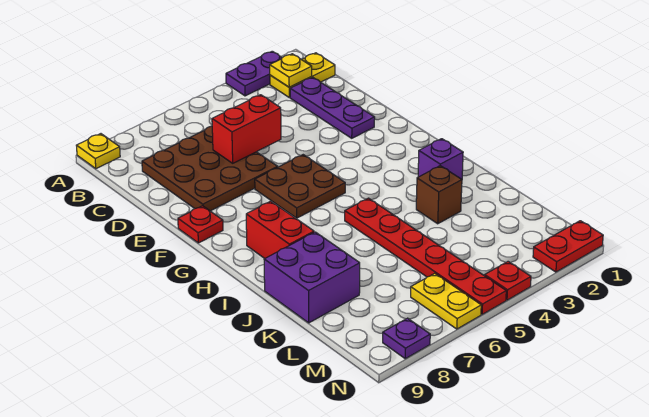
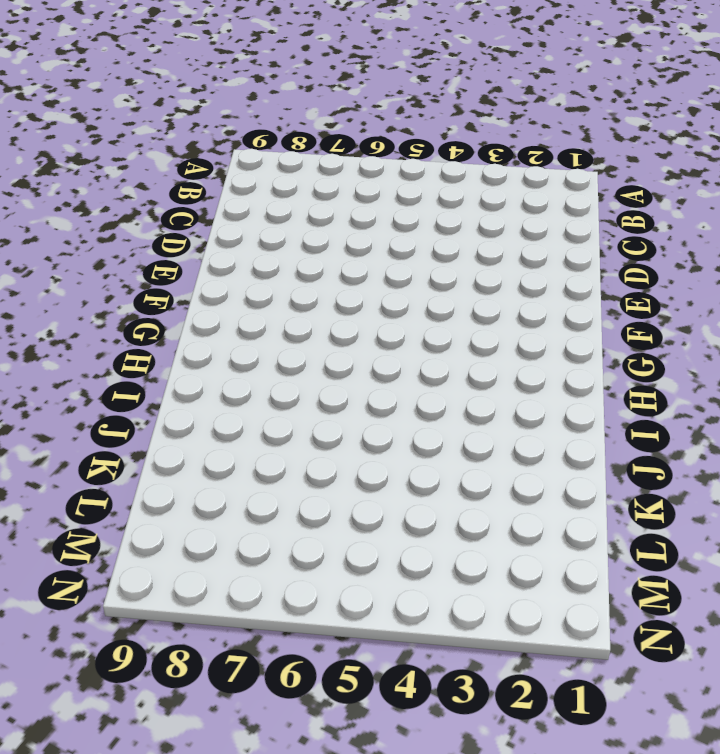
none -> purple plate A2:A3 level 1
none -> yellow plate A9 level 1
none -> yellow plate B1:B2 level 1

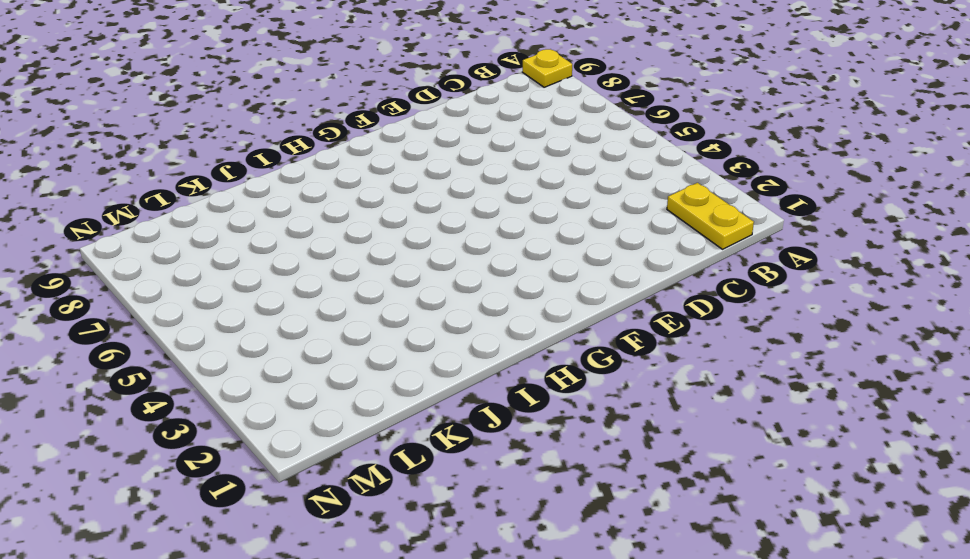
none -> purple plate A2:A3 level 1
none -> purple plate C2:E2 level 1
none -> brown plate C6:E8 level 1

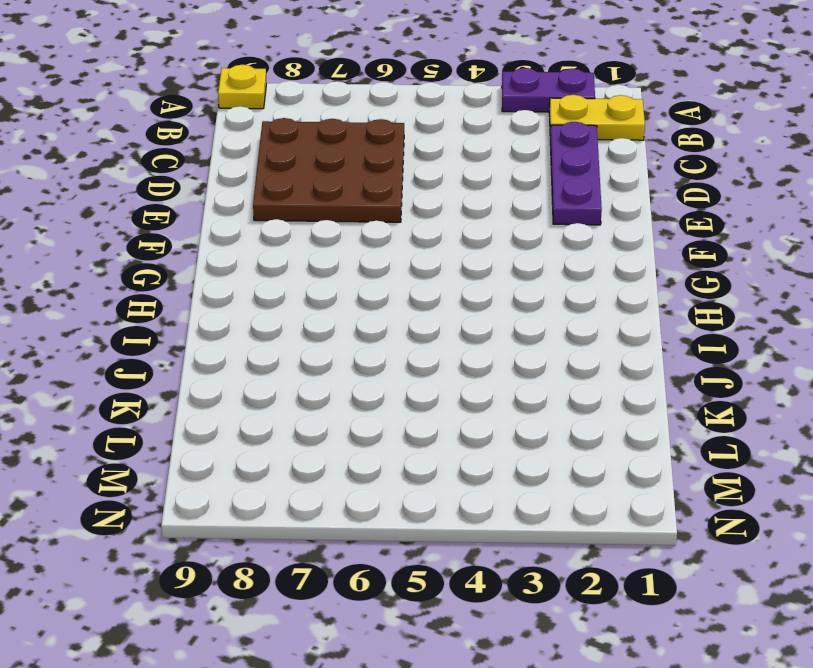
none -> brown plate F5:G6 level 1
none -> red plate F9 level 1
none -> red brick H8:I8 level 1

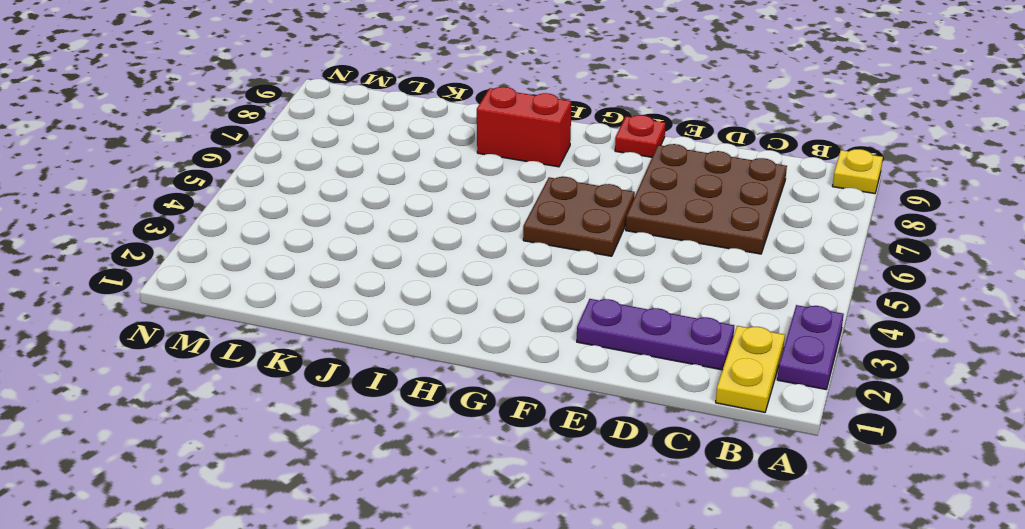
none -> purple brick I2 level 1
none -> red plate I5:N5 level 1
none -> brown brick J3 level 1

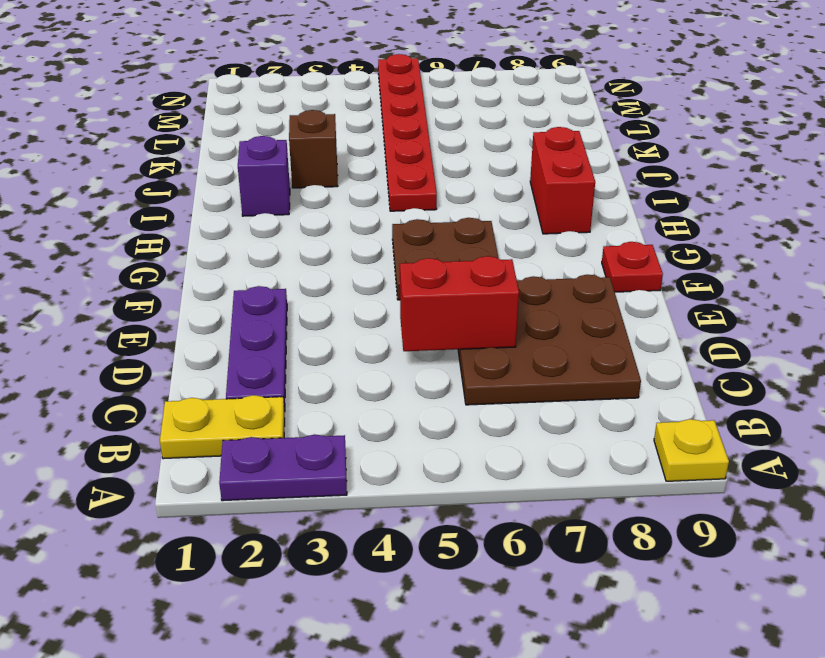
none -> purple brick J8:K9 level 1
none -> yellow plate M6:N6 level 1
none -> red plate N1:N2 level 1

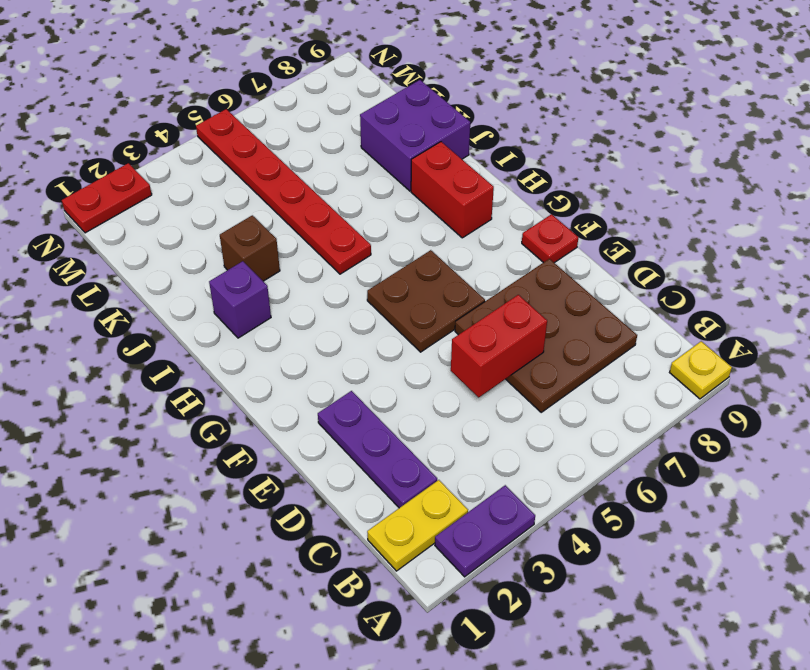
none -> yellow plate M6:N6 level 1
none -> red plate N4 level 1
none -> purple plate N8 level 1

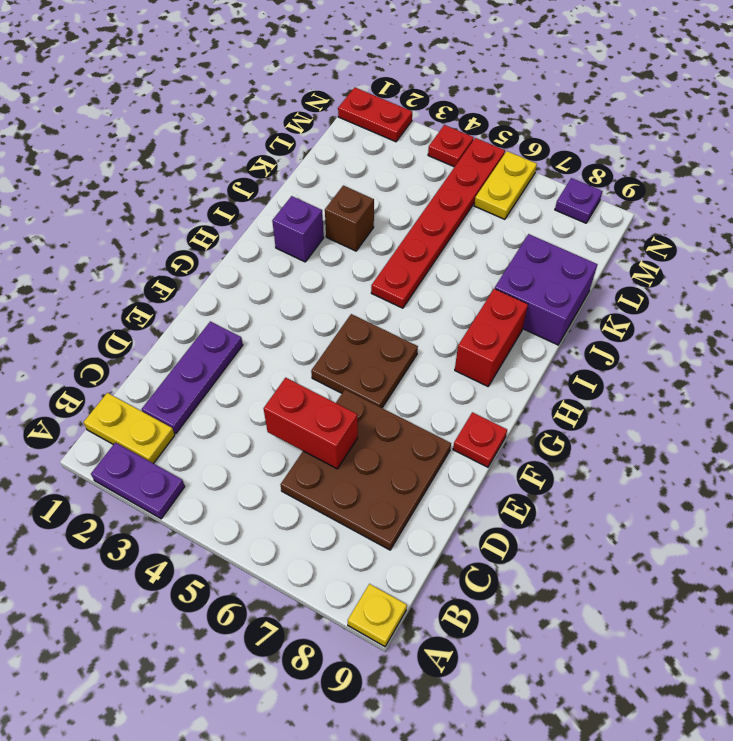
none -> yellow plate B2 level 2

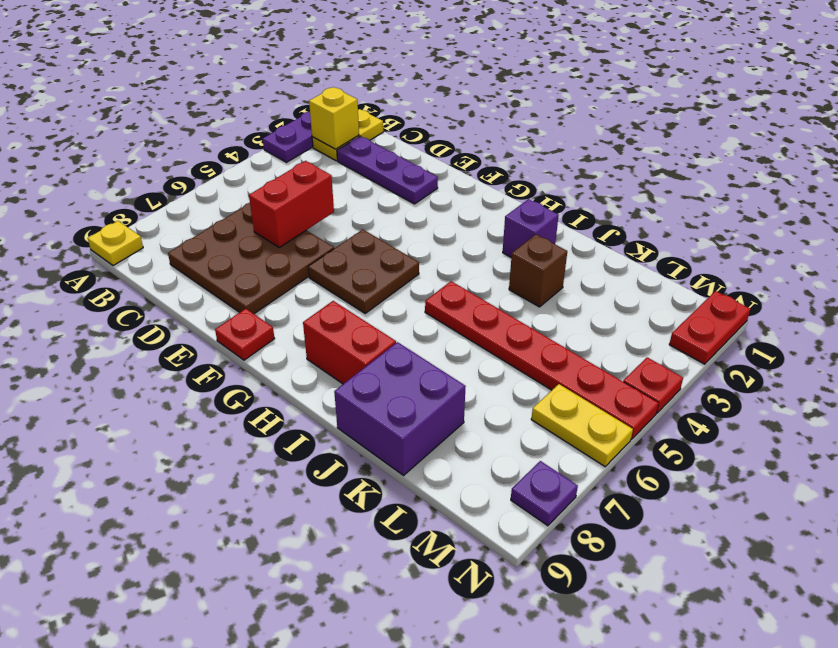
yellow brick B2 level 2 -> yellow plate B2 level 2

